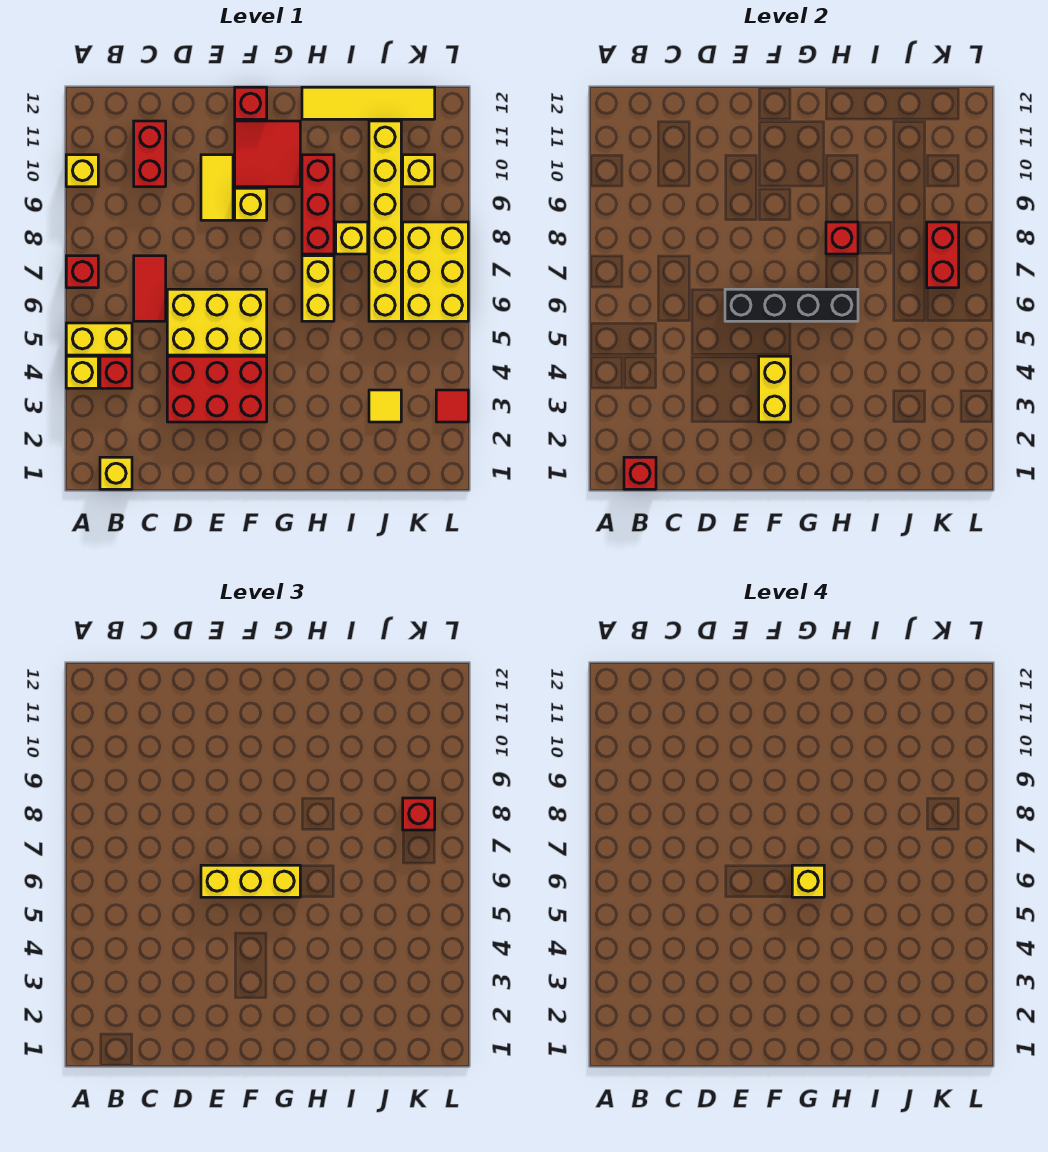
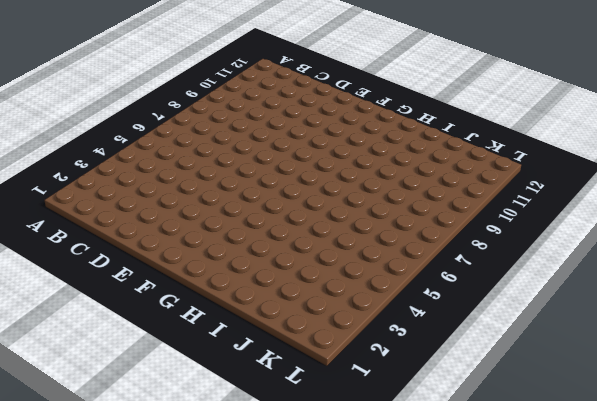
none -> yellow brick A4 level 1
none -> yellow brick A5:B5 level 1
none -> red brick A7 level 1
none -> yellow brick A10 level 1

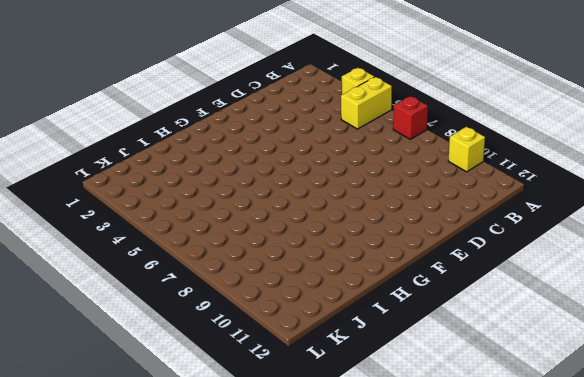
none -> yellow brick B1 level 1
none -> red brick B4 level 1
none -> red tile C6:C7 level 1
none -> red brick C10:C11 level 1

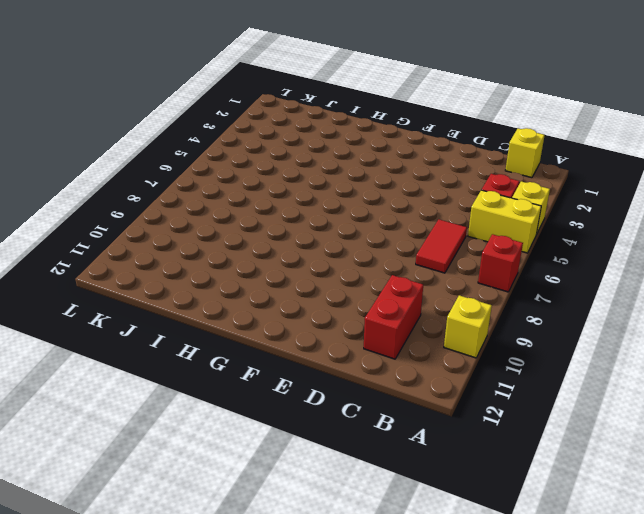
none -> red brick D3:F4 level 1
none -> yellow brick D5:F6 level 1
none -> yellow tile E9:E10 level 1
none -> yellow brick F9 level 1

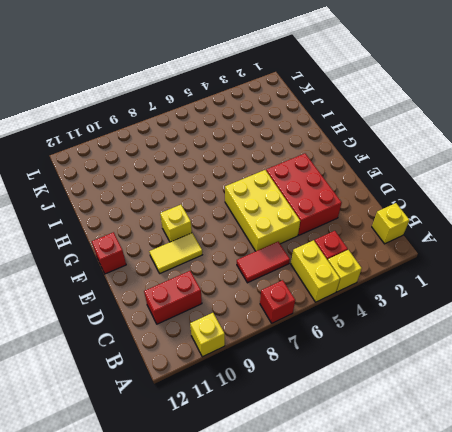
none -> red tile F10:G11 level 1
none -> yellow brick H6:H7 level 1
none -> red brick H8:H10 level 1
none -> yellow tile H12:K12 level 1

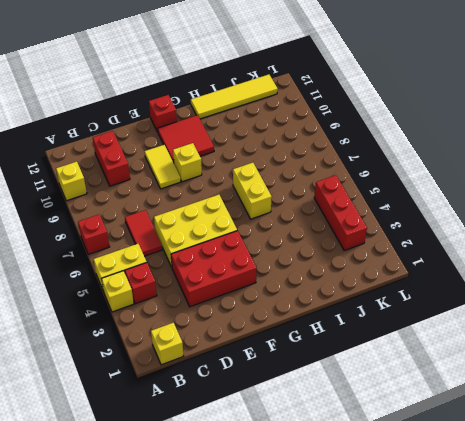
red brick K3:K5 level 1 -> red brick H8:H10 level 1
none -> yellow brick I8 level 1
none -> yellow tile J3 level 1
none -> yellow brick J6:J11 level 1
none -> yellow brick K6:L8 level 1

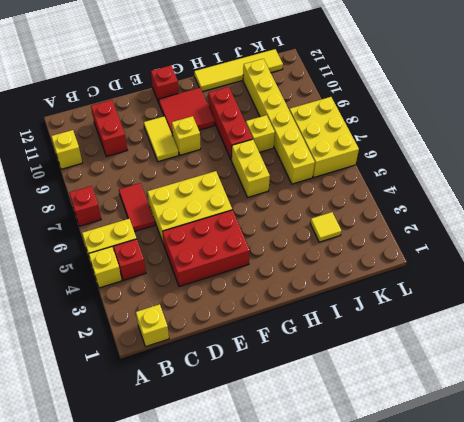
none -> yellow brick K10 level 1
none -> red tile L3 level 1
none -> red brick B1 level 2
none -> black brick E6:H6 level 2

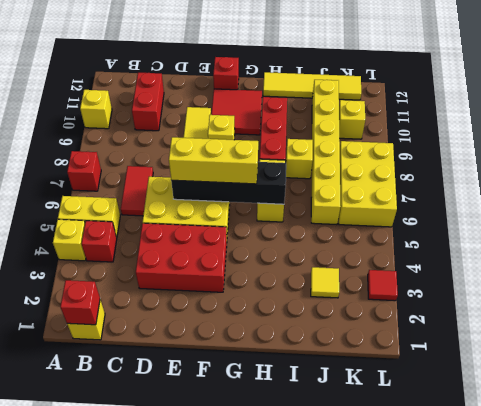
none -> yellow brick F3:F4 level 2
none -> red brick H8 level 2
none -> red brick K7:K8 level 2
none -> red brick K8 level 3

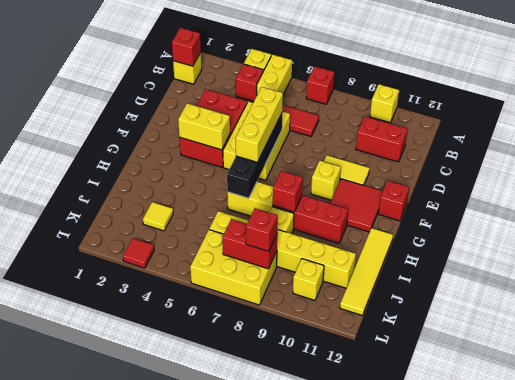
none -> yellow brick G6 level 4

